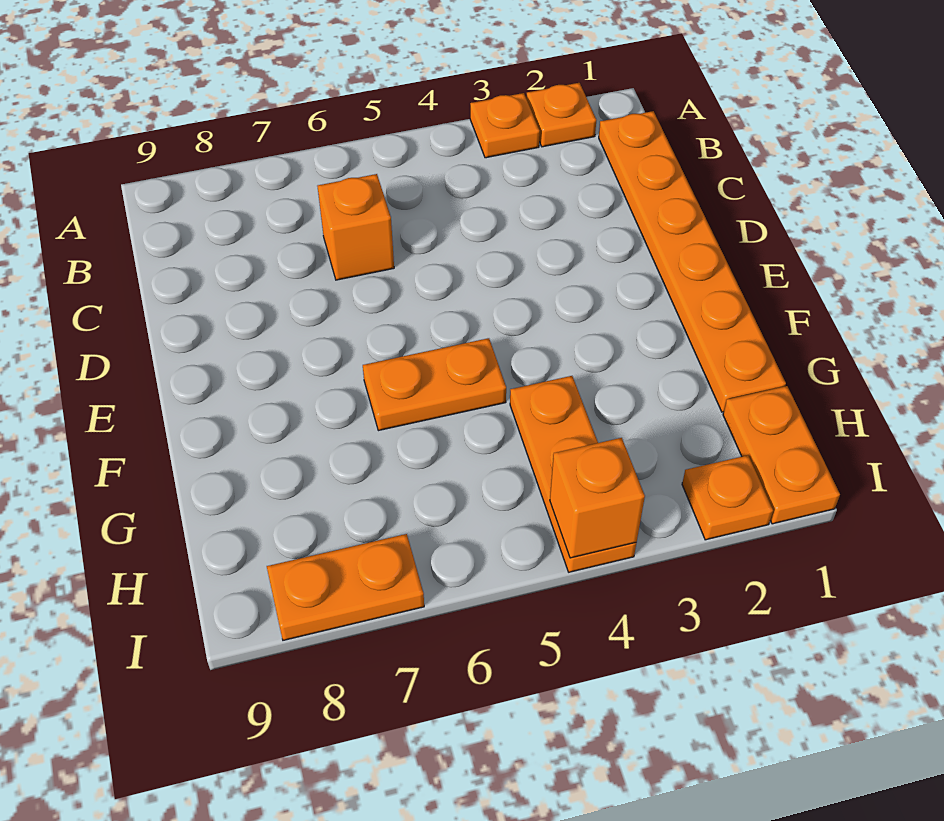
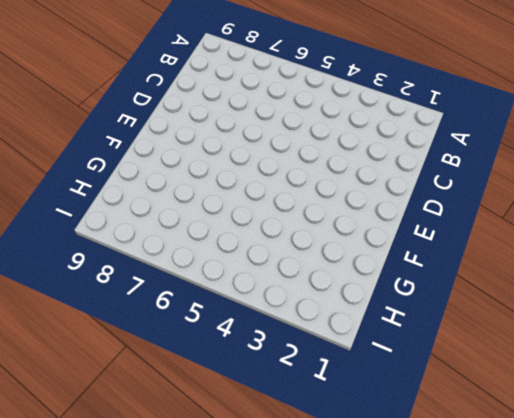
none -> orange plate A2 level 1
none -> orange plate A3 level 1

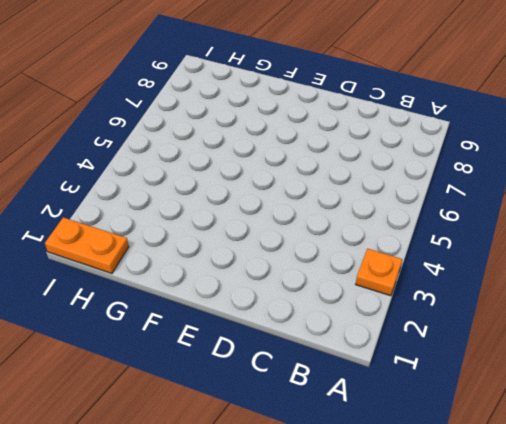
none -> orange plate A2 level 1
none -> orange plate B1:G1 level 1

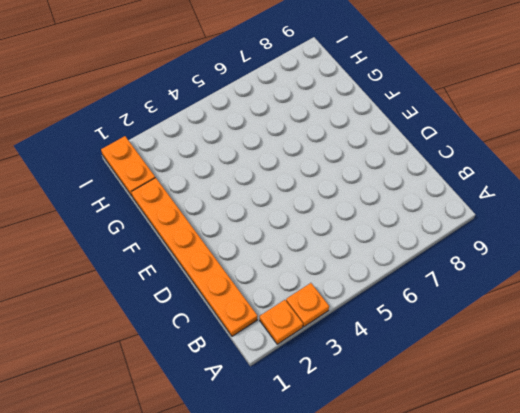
none -> orange brick C6 level 1
none -> orange plate F5:F6 level 1

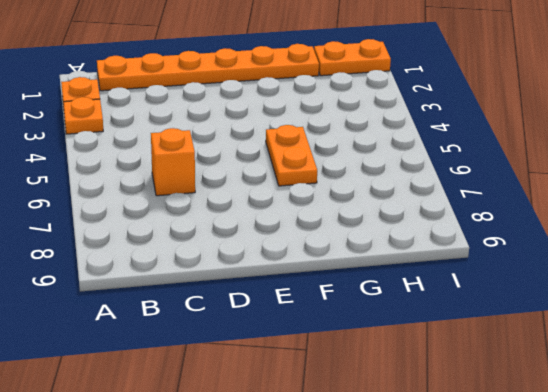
none -> orange plate G4:I4 level 1
none -> orange plate I2 level 1

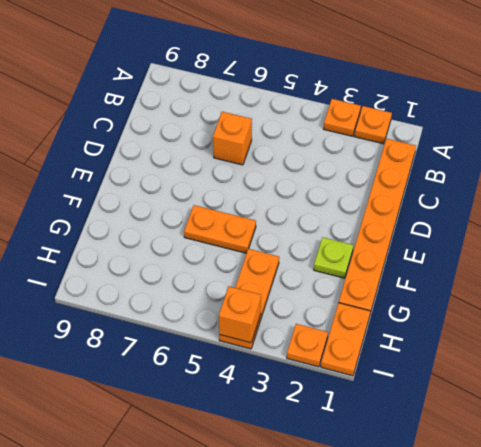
lime plate F2 level 1 -> none
none -> orange plate I7:I8 level 1

